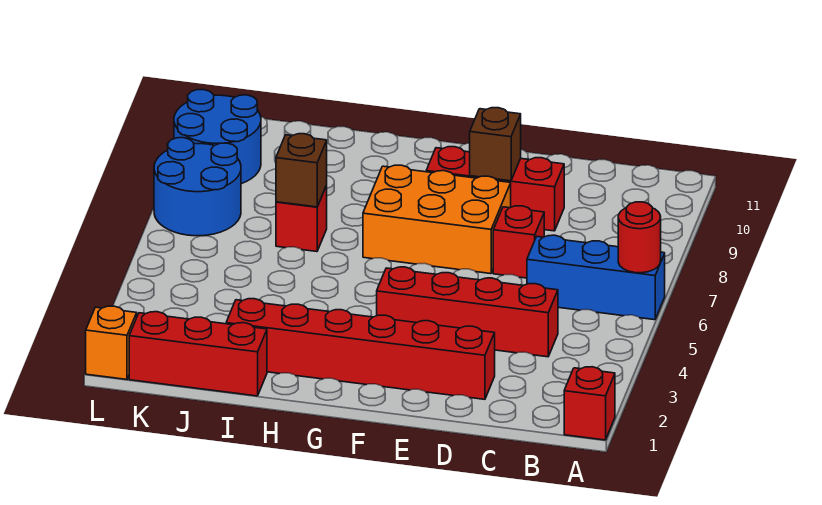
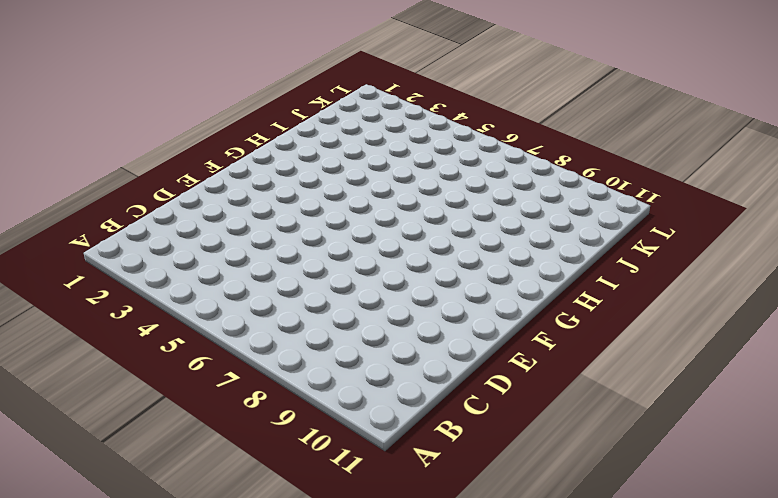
none -> red brick A1 level 1
none -> blue brick A6:C6 level 1
none -> red brick C4:F4 level 1

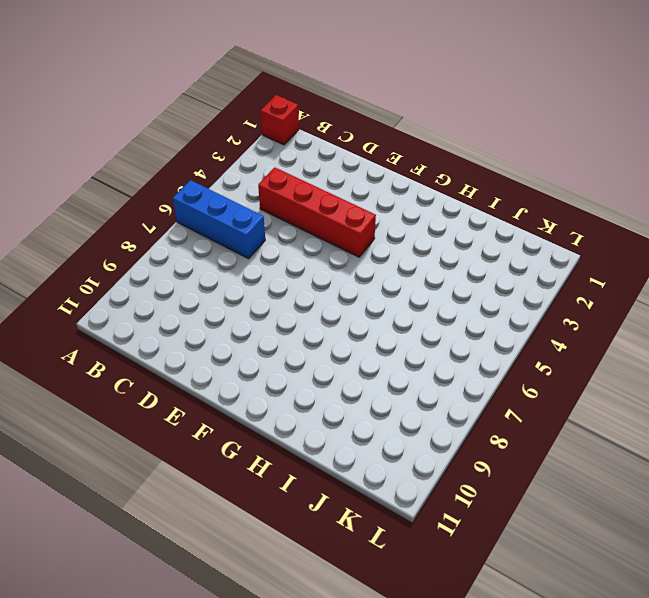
none -> red brick D2:I2 level 1
none -> red brick D7 level 1
none -> red brick D9:F9 level 1

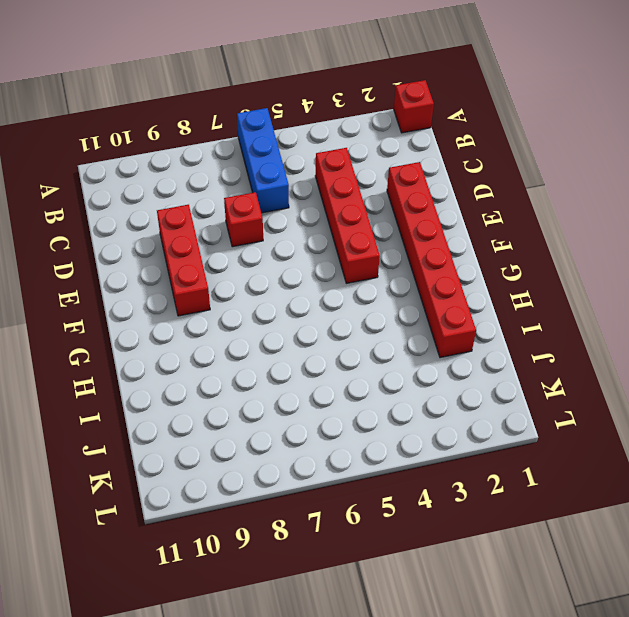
none -> orange brick E7:G8 level 1
none -> red brick I1:K1 level 1
none -> red brick I7 level 1

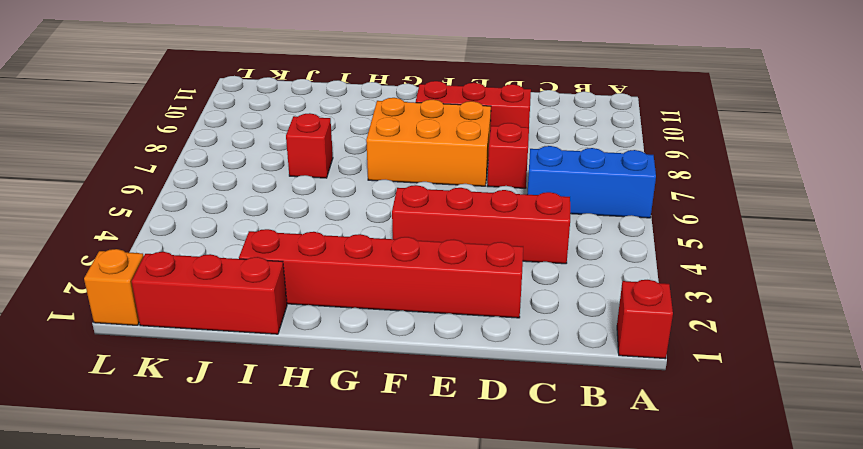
none -> blue round brick K7:L8 level 1
none -> blue round brick K9:L10 level 1
none -> red round brick A6 level 2

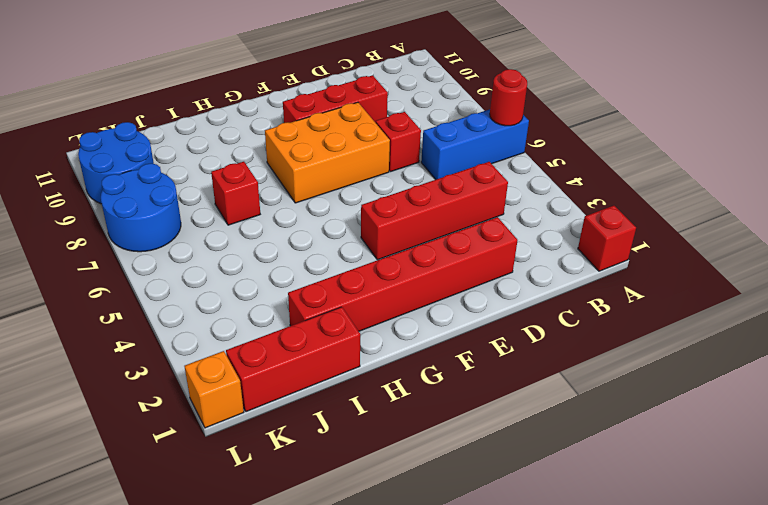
none -> brown brick E9 level 2
none -> brown brick I7 level 2

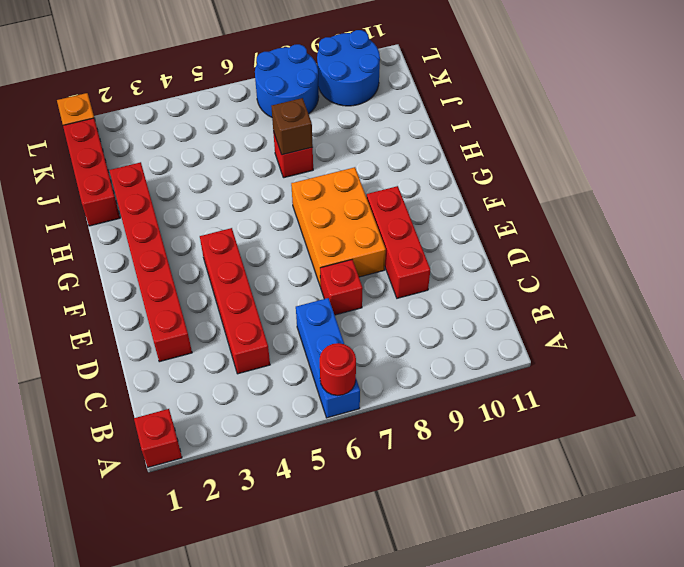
none -> brown brick E9 level 2

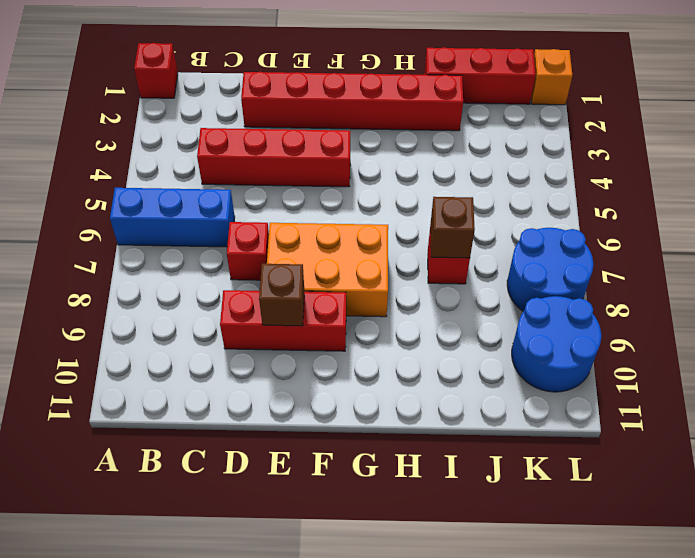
none -> red round brick A6 level 2

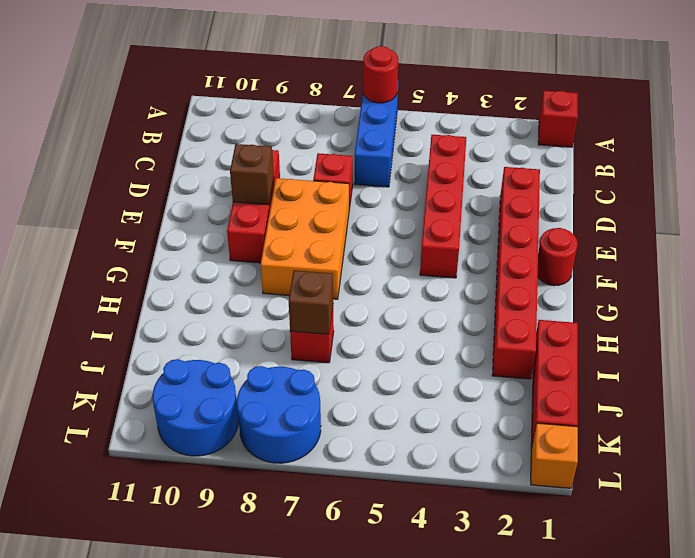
red round brick F1 level 1 -> none

